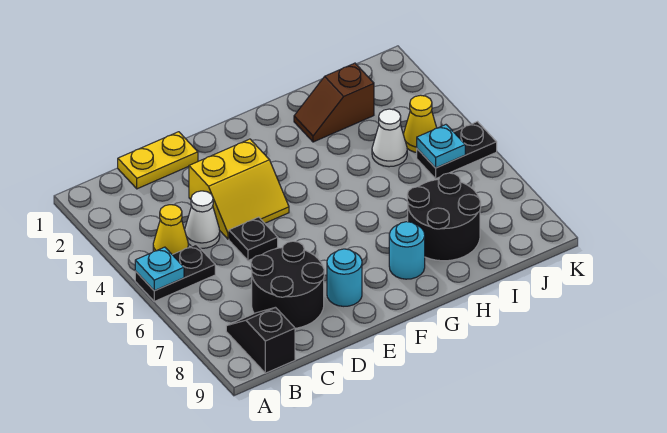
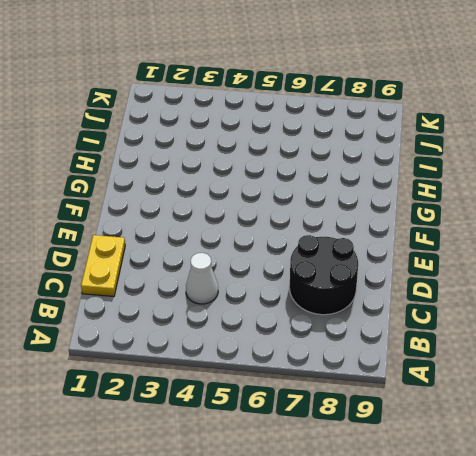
none -> black plate A5:B5 level 1
none -> yellow cone B4 level 1
none -> black slope B8:B9 level 1 top 9

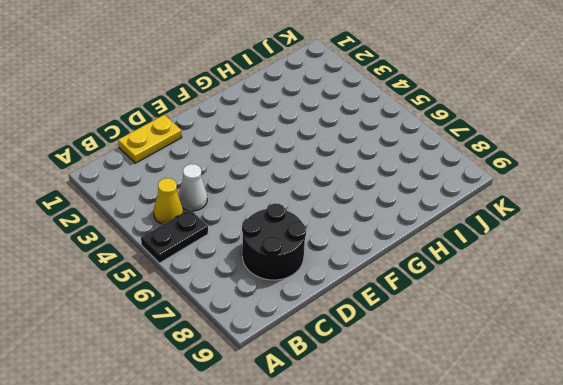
none -> black slope B8:B9 level 1 top 9
none -> yellow slope D3:E4 level 1 top 3
none -> black plate D5 level 1

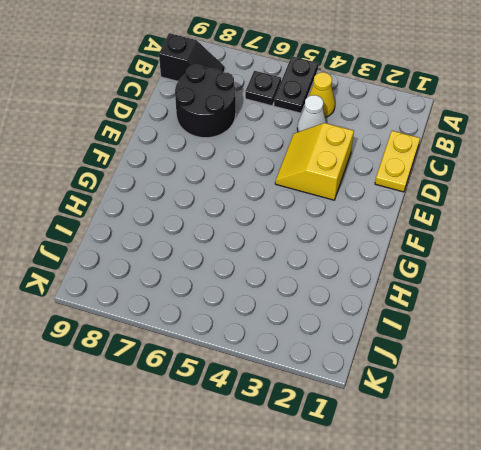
black plate B6 level 1 -> black plate D5 level 1
none -> cyan round brick E8 level 1
none -> cyan round brick G8 level 1
none -> brown slope H2:I2 level 1 top I

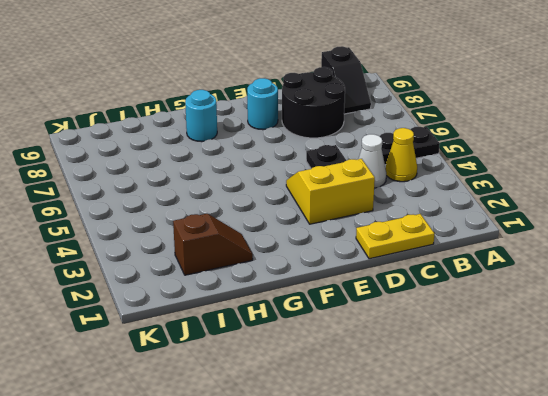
none -> black round brick H7:I8 level 1
none -> white cone I4 level 1
none -> yellow cone J4 level 1

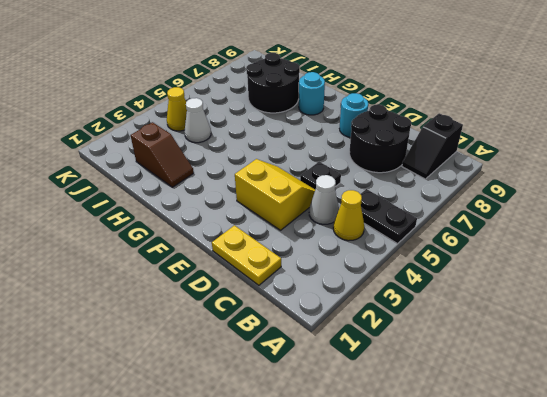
none -> black plate J5:K5 level 1
none -> cyan plate A5 level 2
none -> cyan plate J5 level 2

